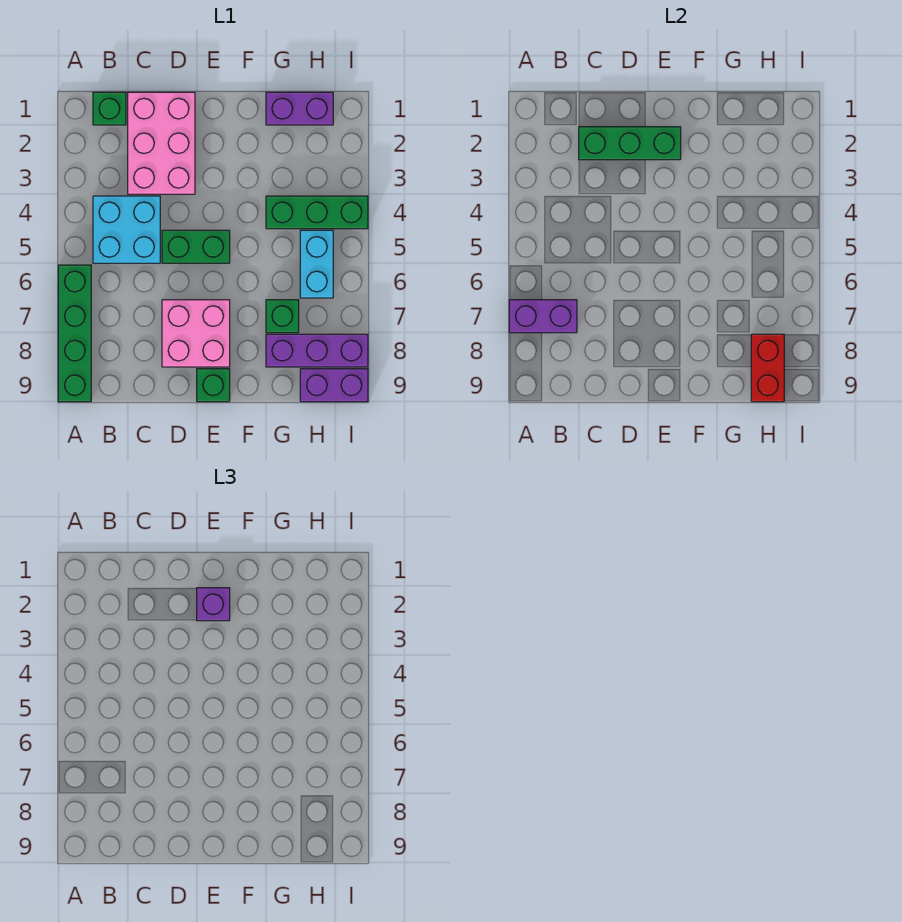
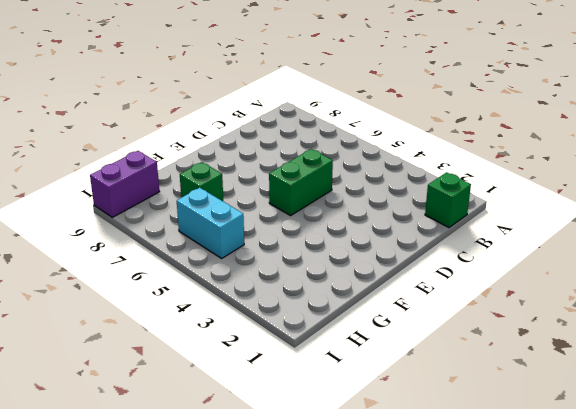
none -> green brick A6:A9 level 1
none -> cyan brick B4:C5 level 1
none -> pink brick C1:D3 level 1

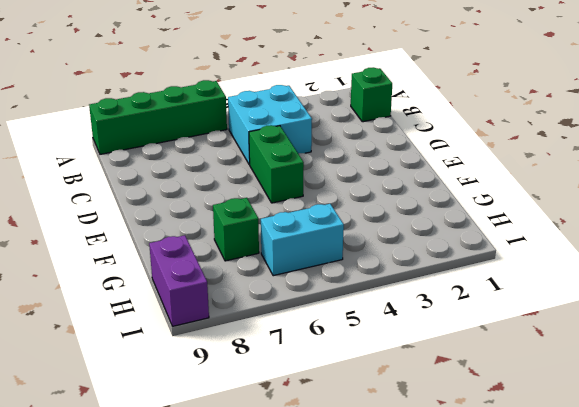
none -> pink brick C1:D3 level 1
none -> pink brick D7:E8 level 1
none -> green brick E9 level 1

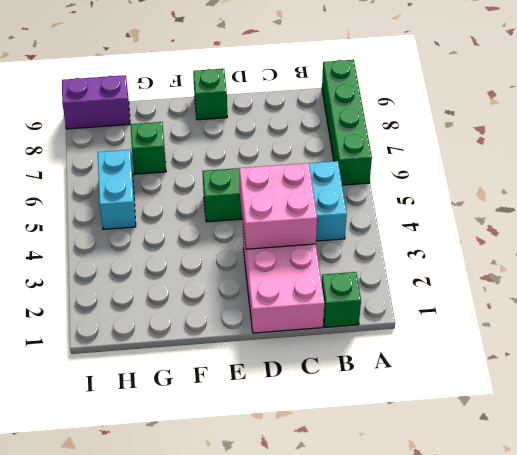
pink brick C3:D4 level 2 -> pink brick D7:E8 level 1
none -> purple brick G1:H1 level 1
none -> green brick G4:I4 level 1
none -> purple brick G8:I8 level 1

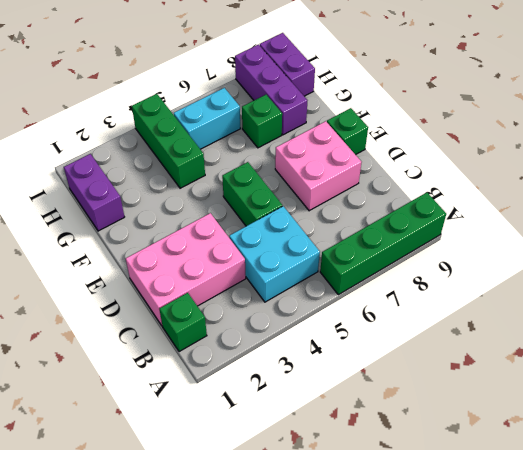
none -> purple brick A7:B7 level 2
none -> green brick C2:E2 level 2
none -> red brick H8:H9 level 2

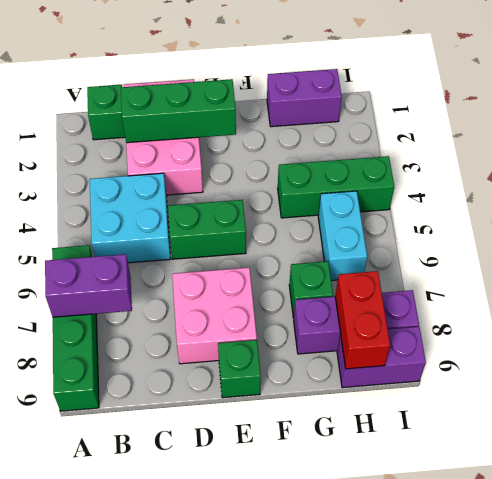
none -> purple brick E2 level 3

